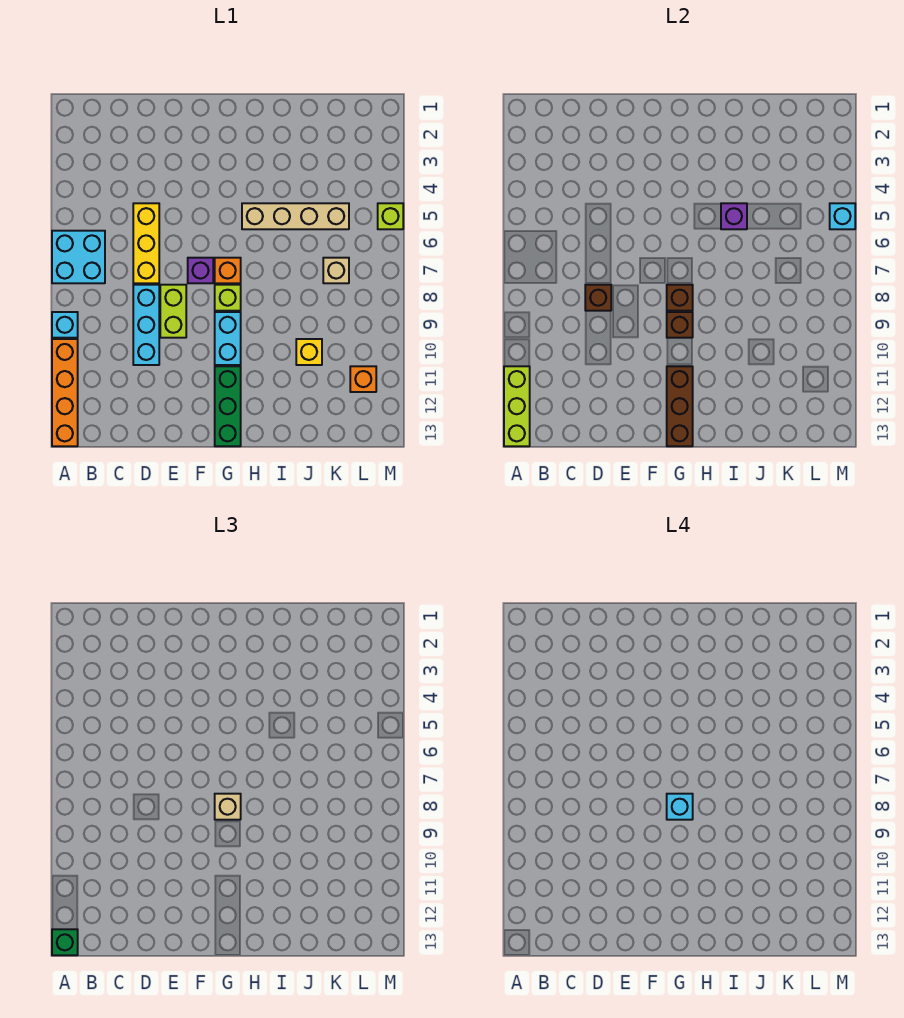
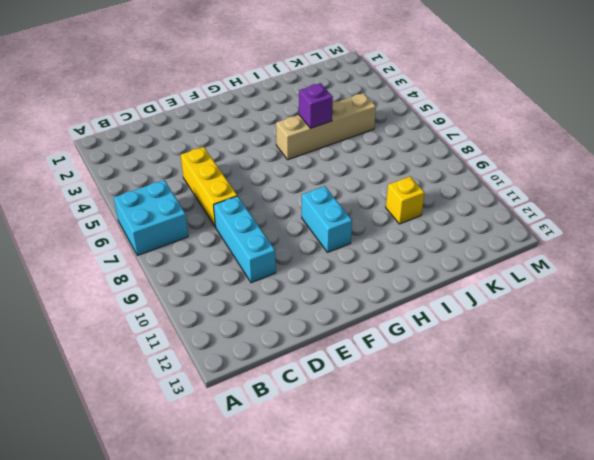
none -> cyan brick A9 level 1
none -> orange brick A10:A13 level 1
none -> lime brick E8:E9 level 1

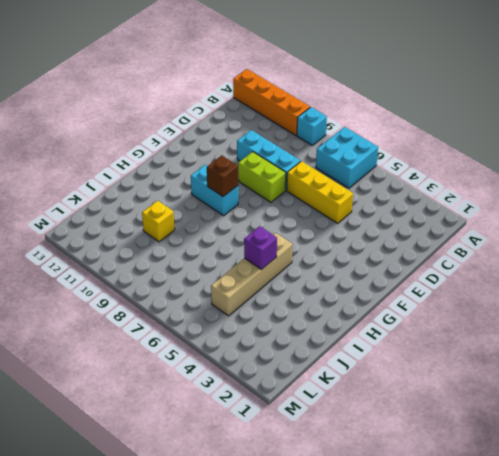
none -> purple brick F7 level 1
none -> orange brick G7 level 1
none -> lime brick G8 level 1

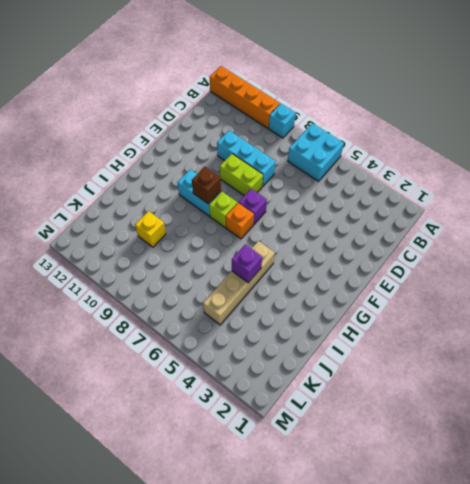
none -> yellow brick D5:D7 level 1
none -> green brick G11:G13 level 1
none -> tan brick K7 level 1

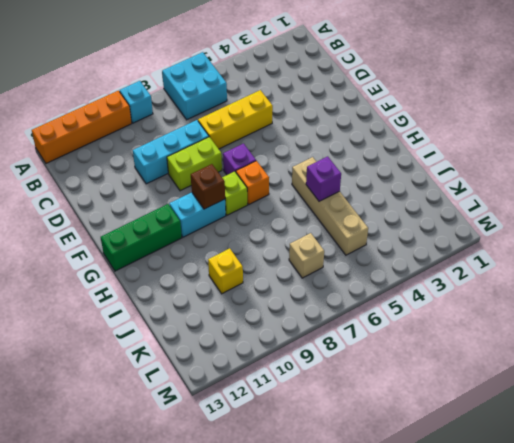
none -> orange brick L11 level 1
none -> lime brick M5 level 1
none -> lime brick A11:A13 level 2

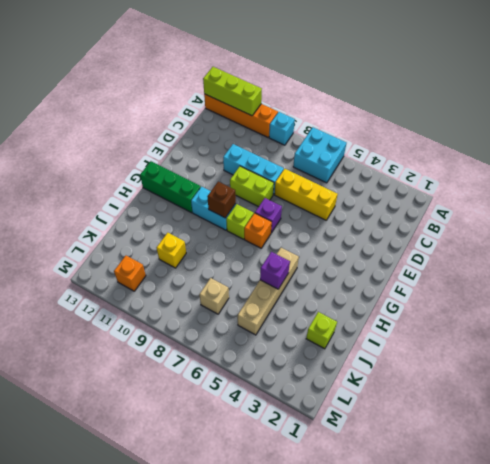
lime brick J2 level 1 -> lime brick M5 level 1
none -> brown brick D8 level 2
none -> brown brick G8 level 2
none -> brown brick G11:G13 level 2

